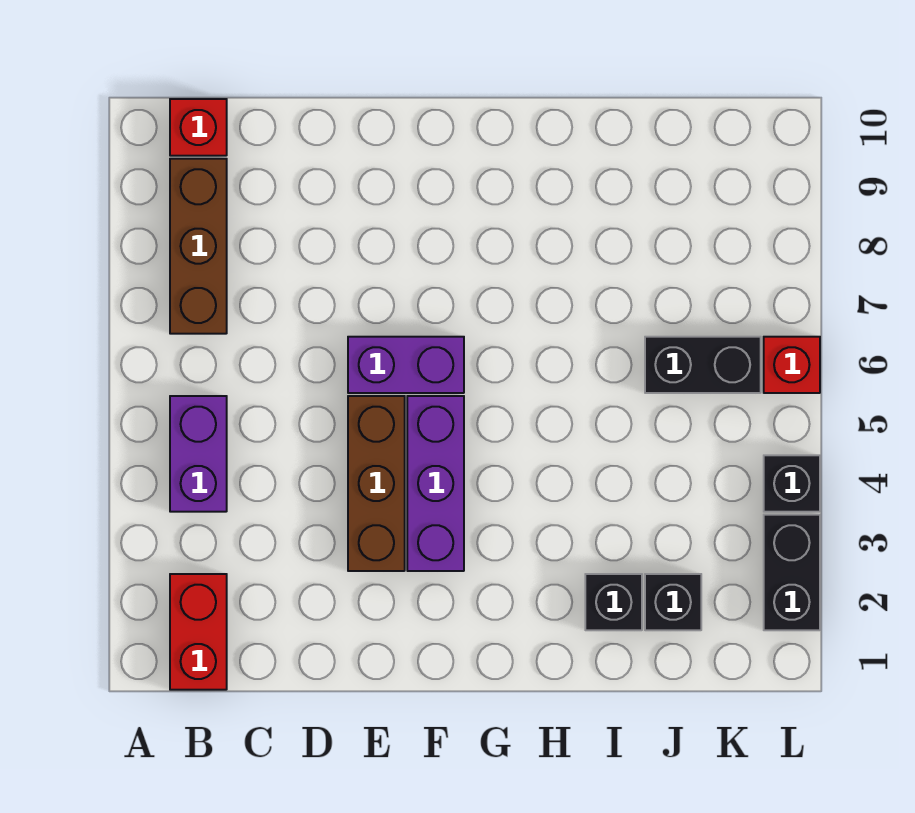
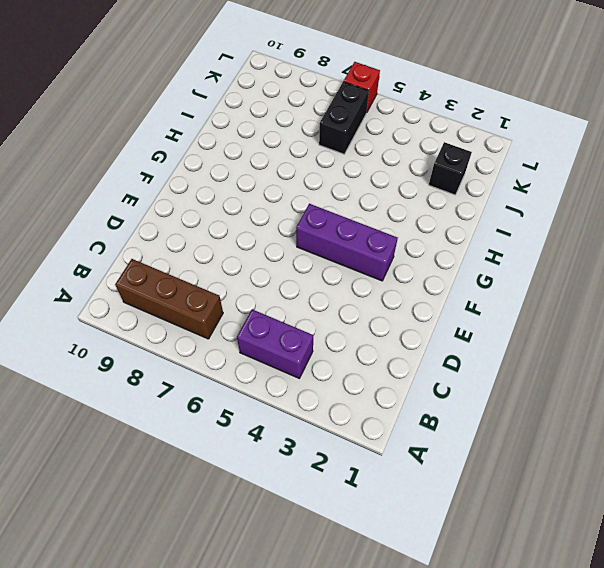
none -> red brick B1:B2 level 1
none -> red brick B10 level 1
none -> brown brick E3:E5 level 1

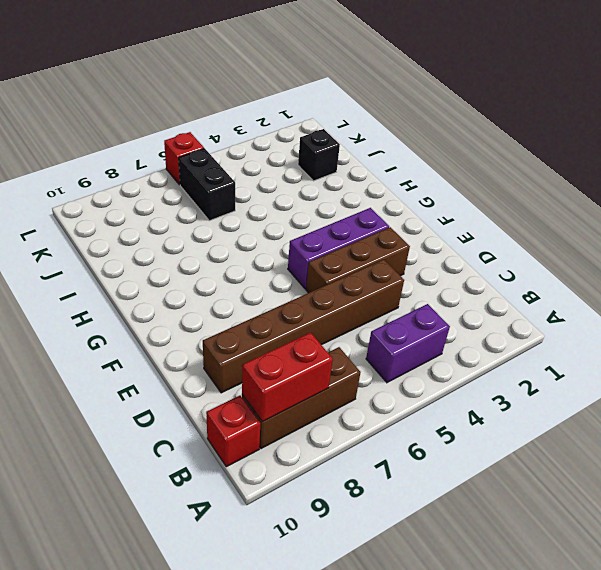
red brick B8:B9 level 2 -> red brick B1:B2 level 1
brown brick D4:D9 level 1 -> none
none -> purple brick E6:F6 level 1
none -> black brick I2 level 1
none -> black brick L2:L3 level 1

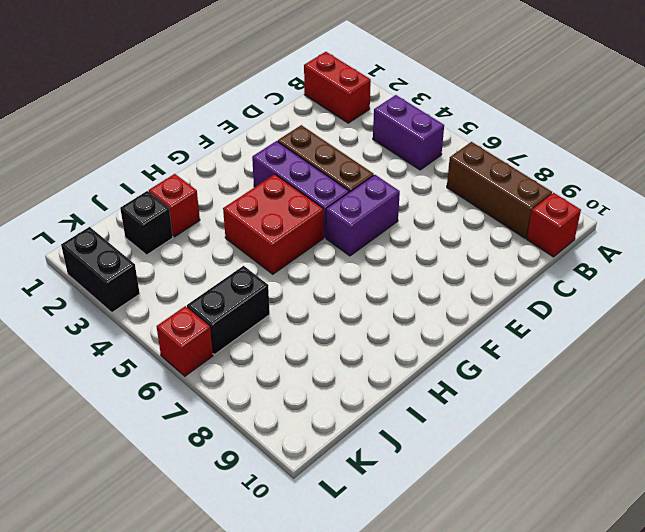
red brick G4:H5 level 1 -> none
red brick I2 level 1 -> black brick I2 level 1
none -> black brick L4 level 1

